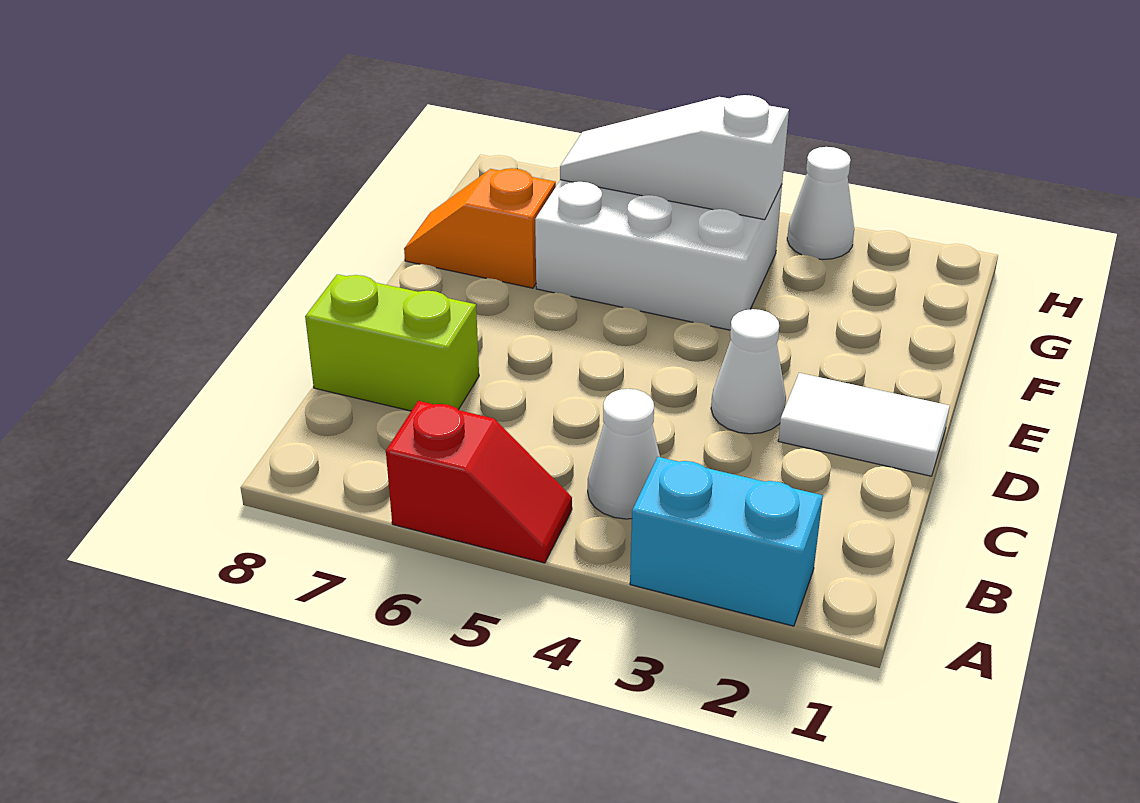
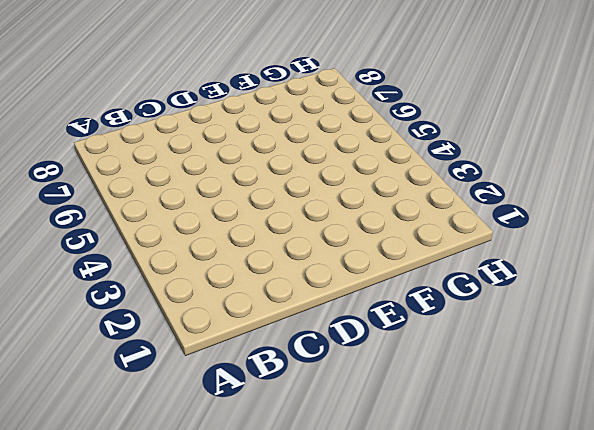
none -> cyan brick A2:A3 level 1
none -> red slope A5:A6 level 1 top 6

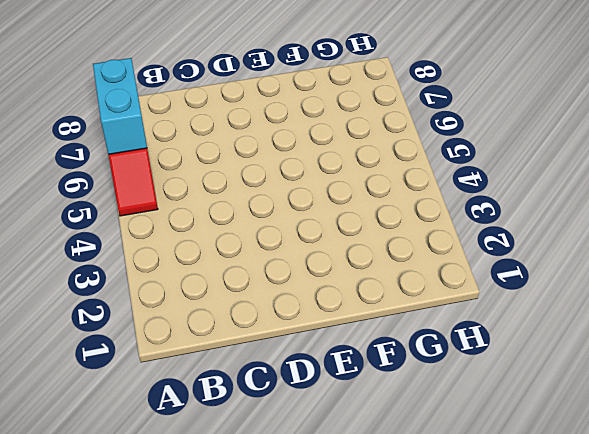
cyan brick A6:A7 level 2 -> cyan brick A2:A3 level 1
none -> white cone B4 level 1
none -> lime brick C7:C8 level 1

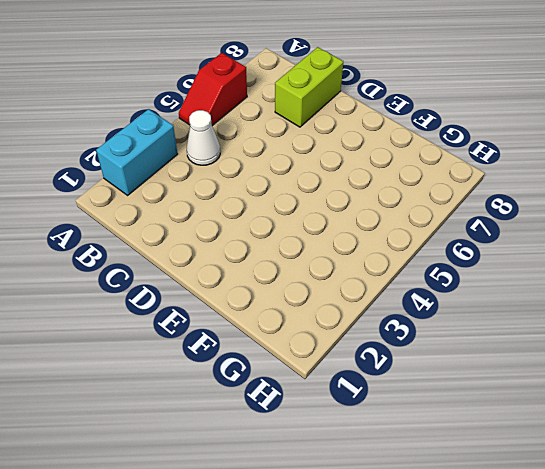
none -> white tile D1:D2 level 1
none -> white cone D3 level 1

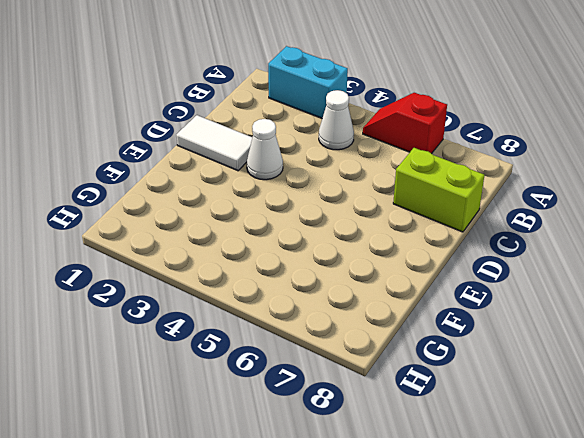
none -> white brick F4:G6 level 1
none -> orange slope F7:F8 level 1 top 7

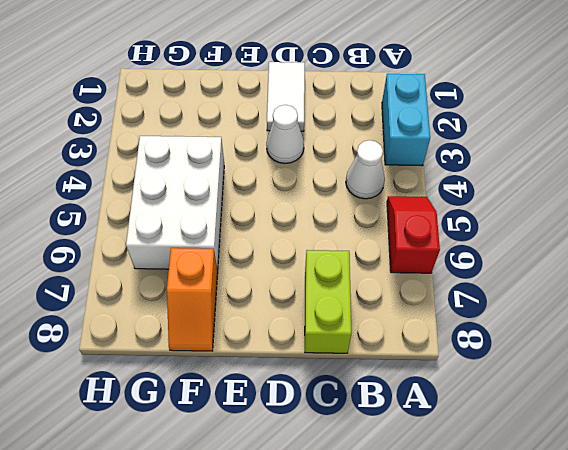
none -> white cone H3 level 1
none -> white slope G4:G6 level 2 top 4

